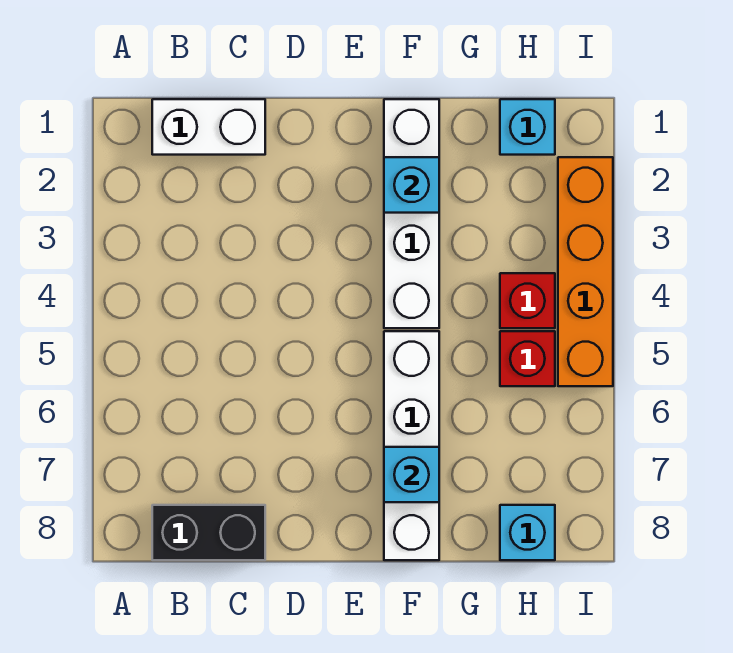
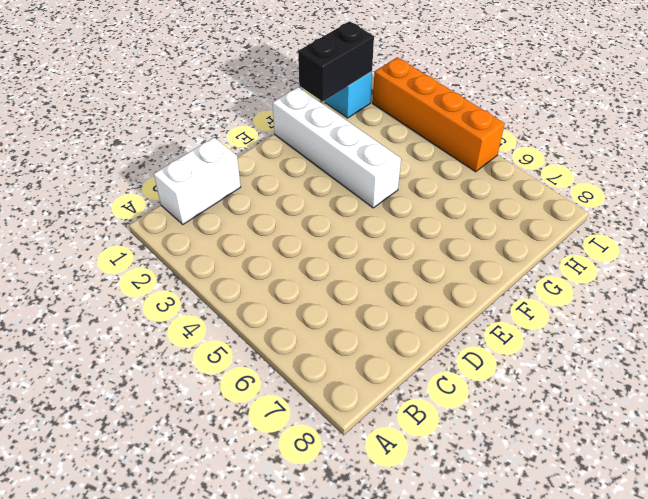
black brick G1:H1 level 2 -> black brick B8:C8 level 1
none -> white brick F5:F8 level 1
none -> red brick H4 level 1

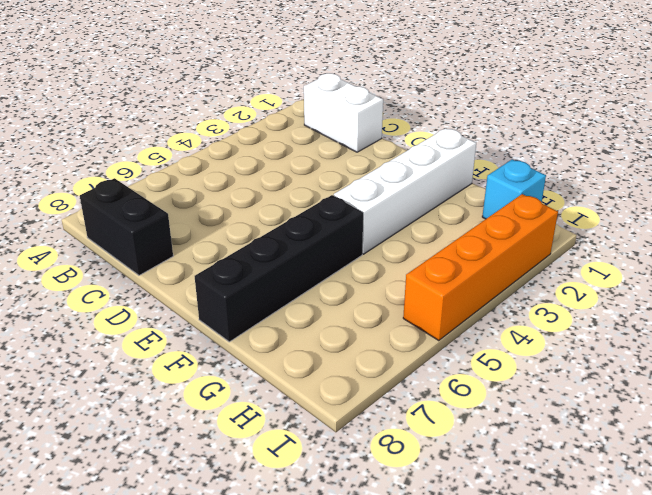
black brick F5:F8 level 1 -> white brick F5:F8 level 1
none -> red brick H4 level 1
none -> red brick H5 level 1

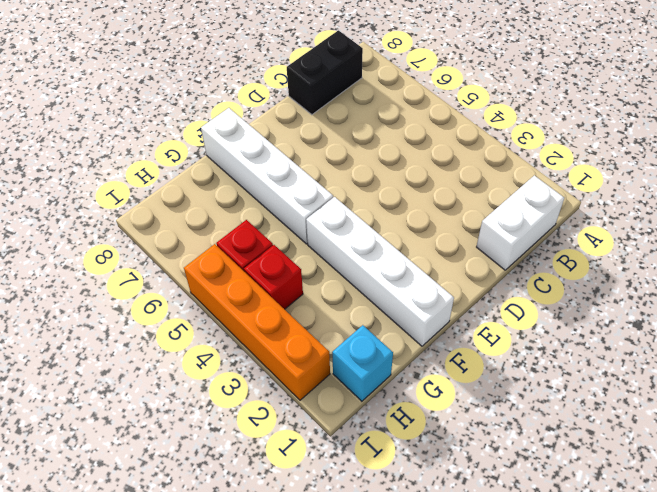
none -> cyan brick H8 level 1
none -> cyan brick F2 level 2

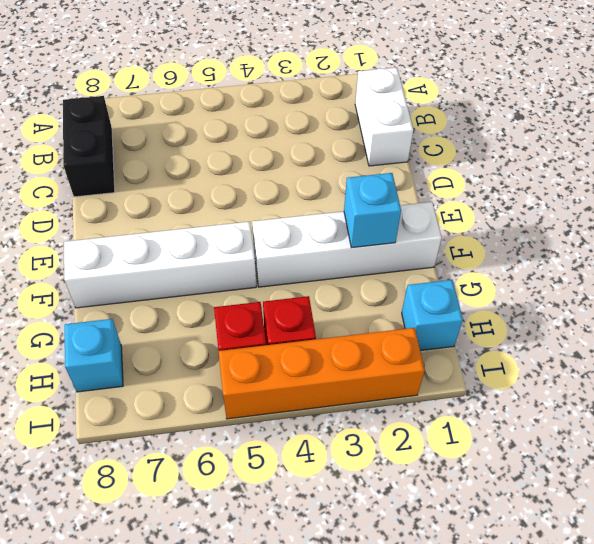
none -> cyan brick F7 level 2

